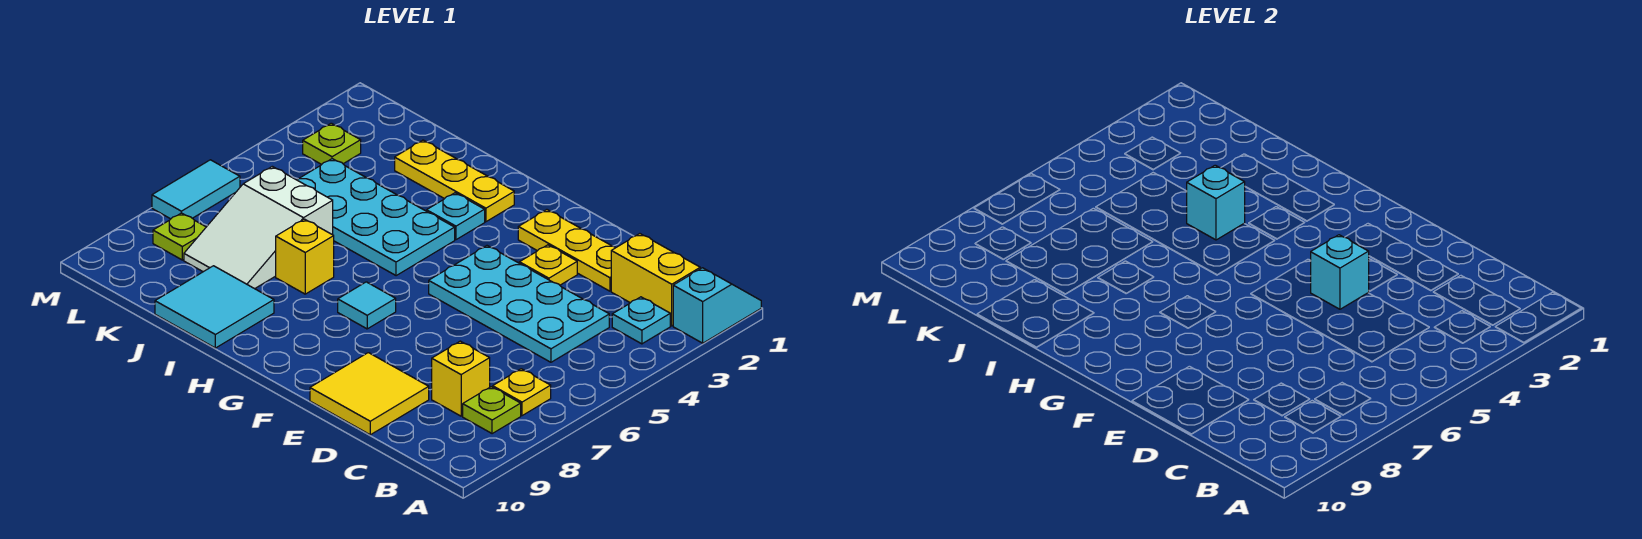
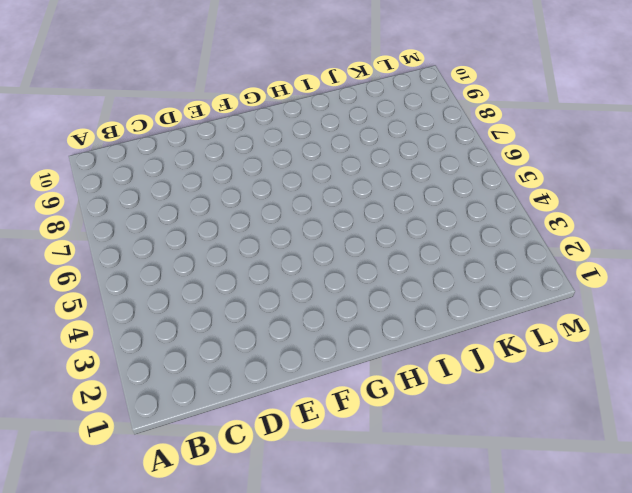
none -> cyan slope A1:A2 level 1 top 2
none -> yellow brick B2:C2 level 1
none -> cyan plate B3 level 1

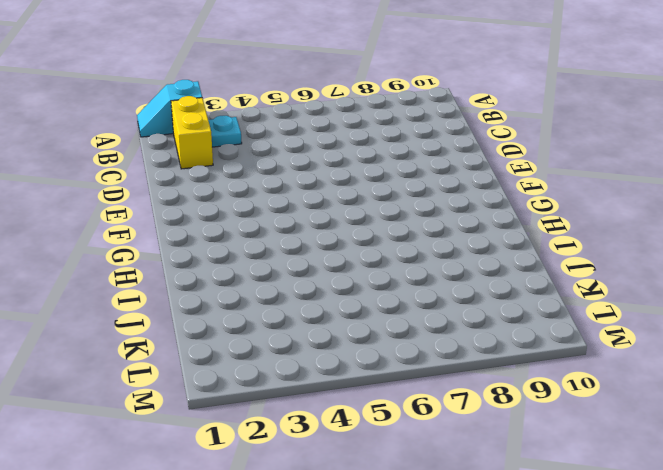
none -> yellow plate B7 level 1
none -> lime plate B8 level 1
none -> cyan plate C4:F5 level 1

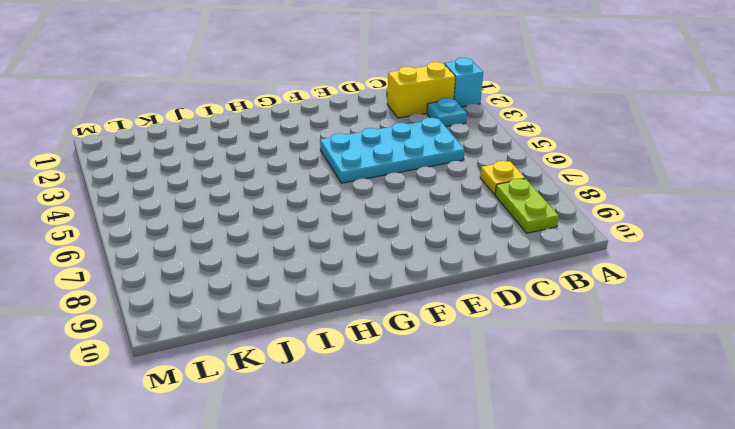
lime plate B8:B9 level 1 -> lime plate B8 level 1
none -> yellow brick C8 level 1
none -> yellow plate D2:F2 level 1
none -> yellow tile D9:E10 level 1

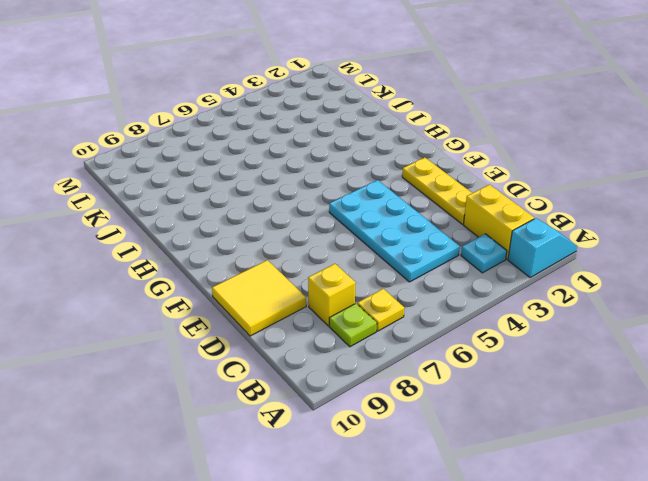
none -> yellow plate E3 level 1
none -> cyan tile G7 level 1
none -> yellow plate H2:J2 level 1

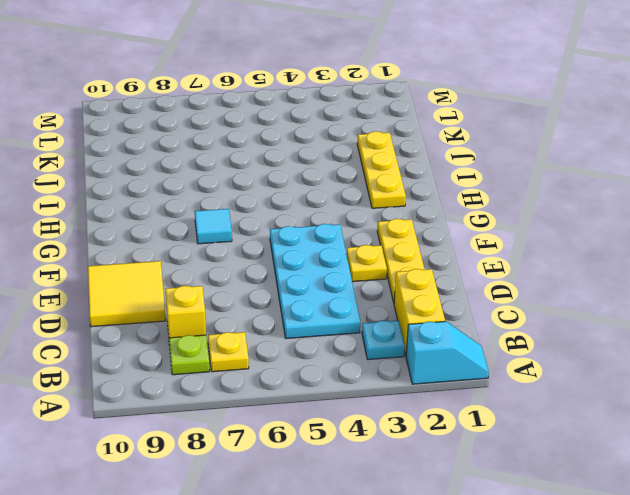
none -> cyan plate H3 level 1
none -> cyan plate H4:K5 level 1
none -> yellow brick I7 level 1

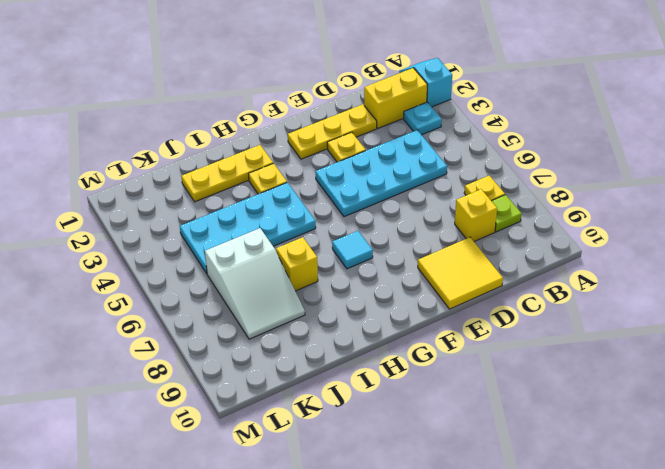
yellow plate H3 level 1 -> cyan plate H3 level 1
none -> cyan tile I9:J10 level 1
none -> lime plate L3 level 1
none -> lime plate L8 level 1

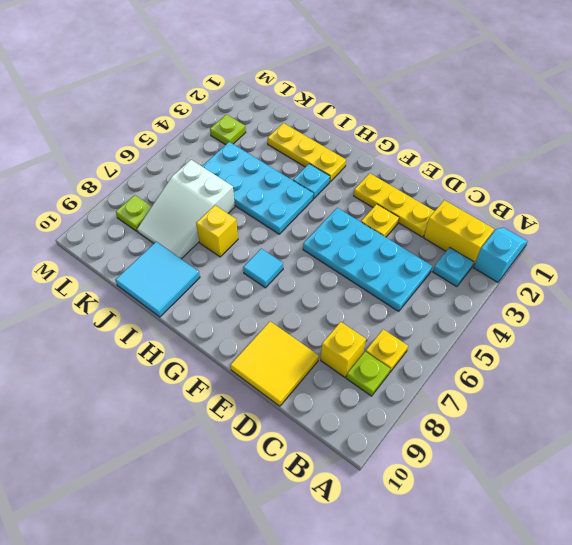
none -> cyan tile M6:M7 level 1
none -> cyan brick E4 level 2
none -> cyan brick I4 level 2

